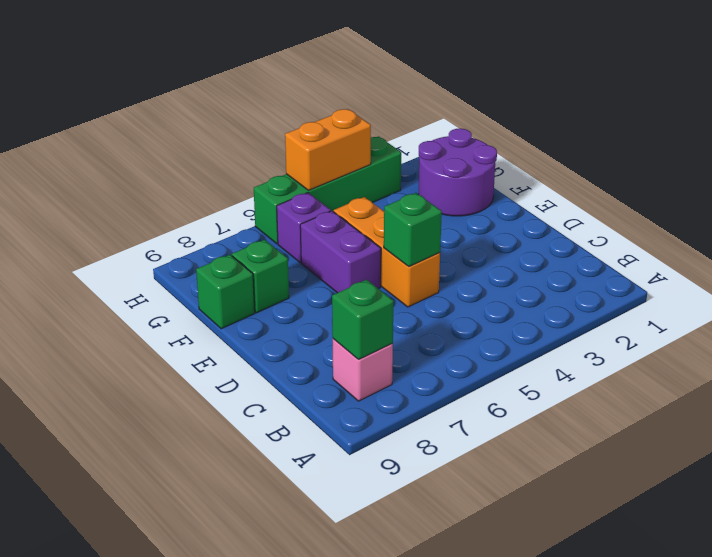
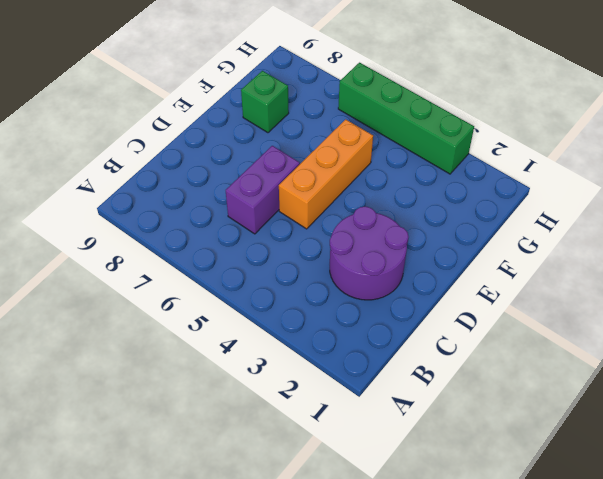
purple round brick C2:D3 level 1 -> purple round brick F1:G2 level 1
purple brick C6:D6 level 1 -> purple brick E6:F6 level 1
none -> pink brick B8 level 1
none -> green brick F9 level 1

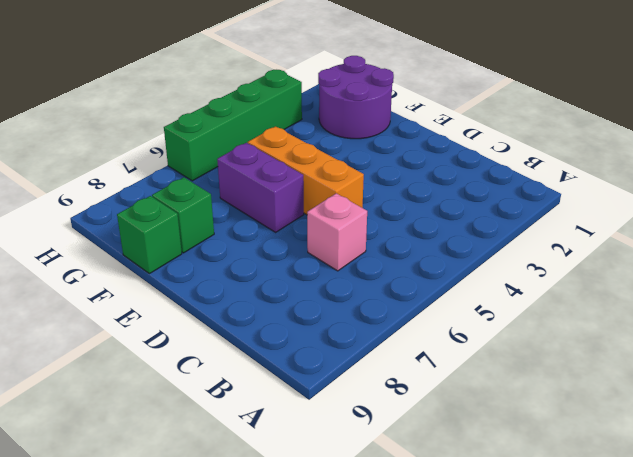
pink brick C6 level 1 -> pink brick B8 level 1
none -> purple brick G6 level 1
none -> green brick B8 level 2

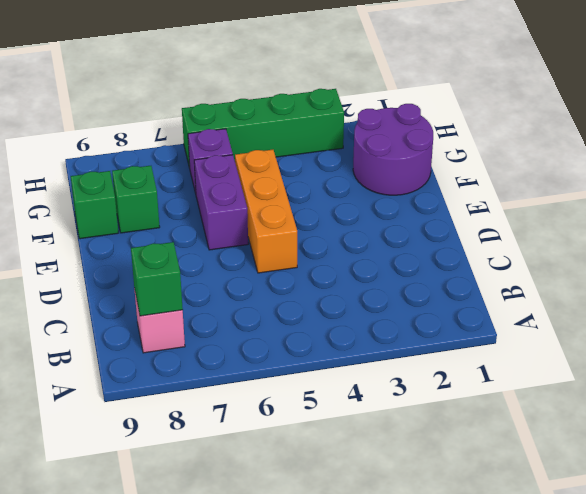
none -> green brick D5 level 2
none -> orange brick H4:H5 level 2

